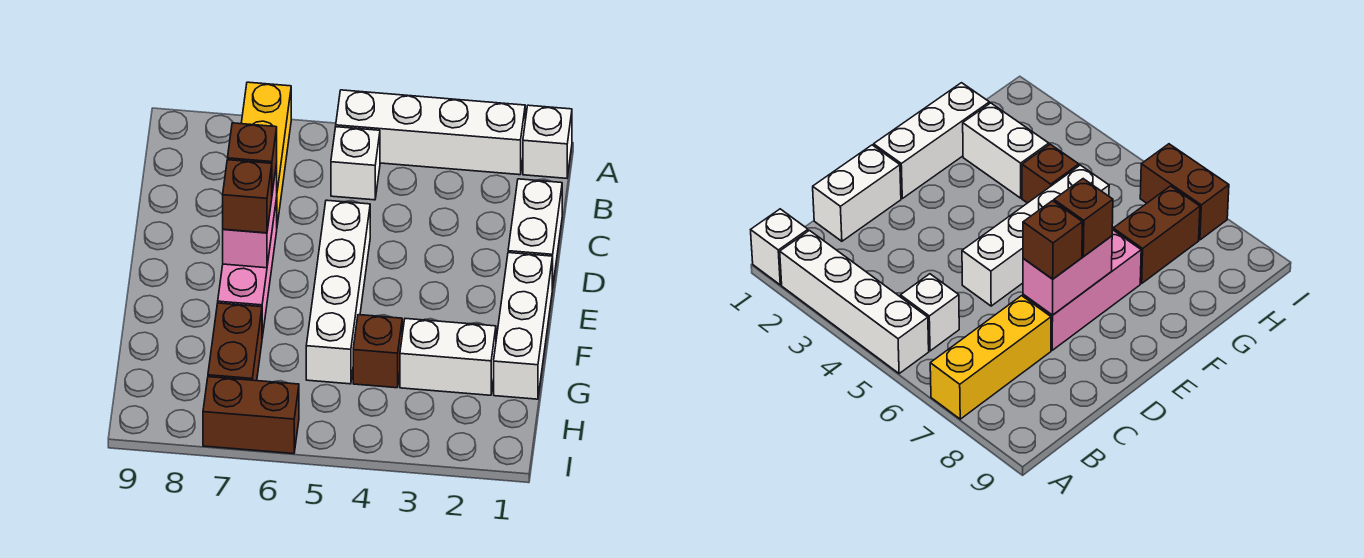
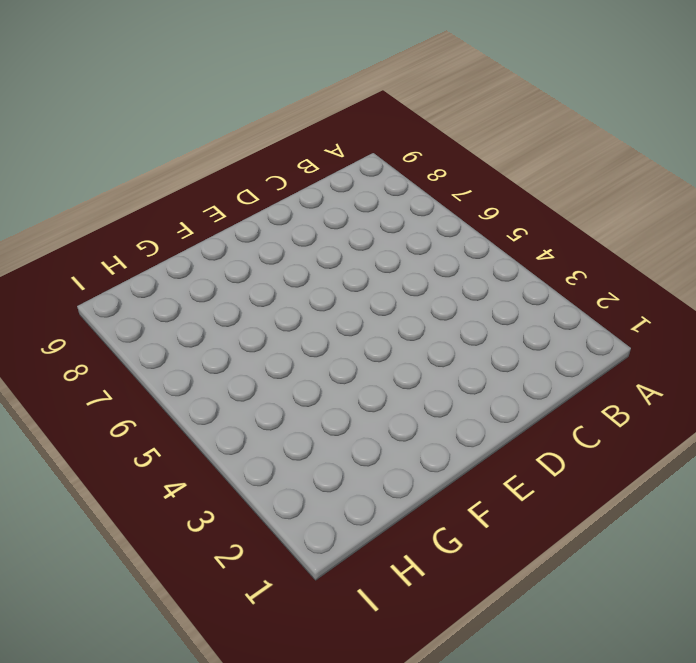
none -> white brick A1 level 1
none -> white brick A2:A5 level 1
none -> yellow brick A7:C7 level 1

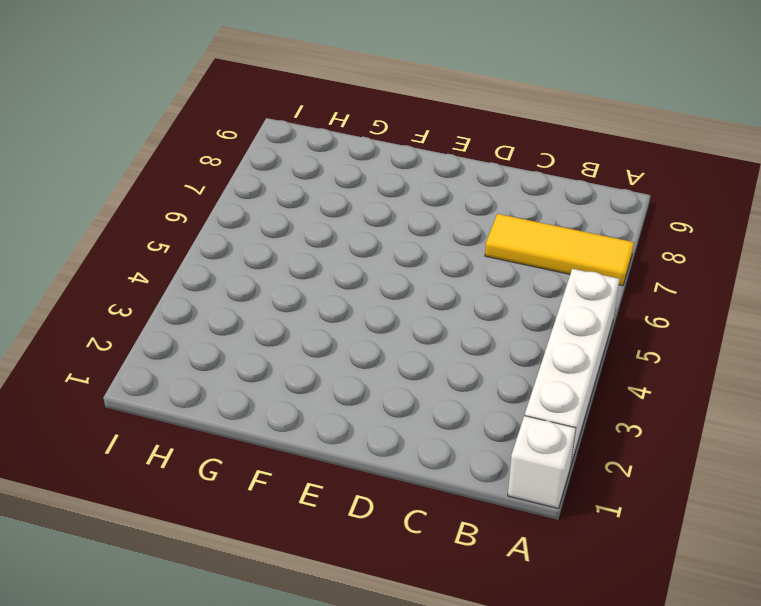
yellow tile A7:C7 level 1 -> yellow brick A7:C7 level 1
none -> white brick B5 level 1
none -> white brick C1:D1 level 1
none -> white brick D5:G5 level 1

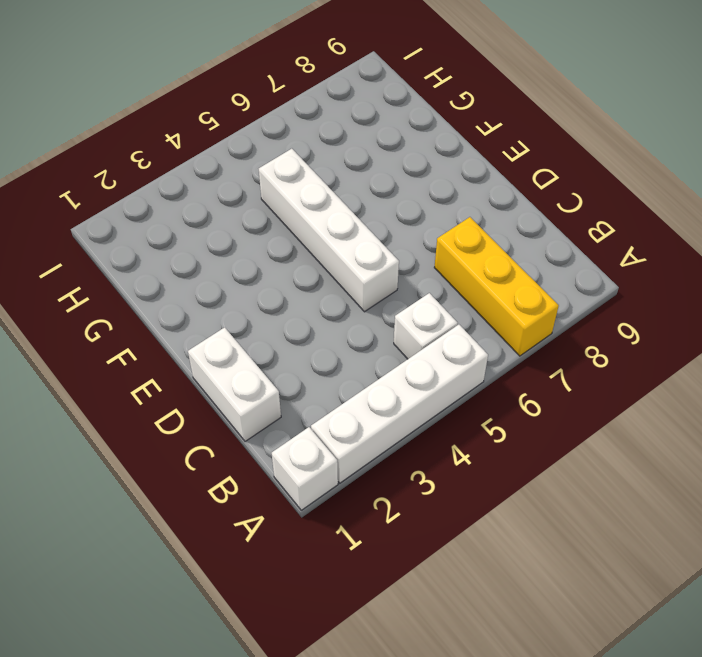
none -> pink brick D7:F7 level 1
none -> white brick E1:G1 level 1
none -> white brick G2:G3 level 1

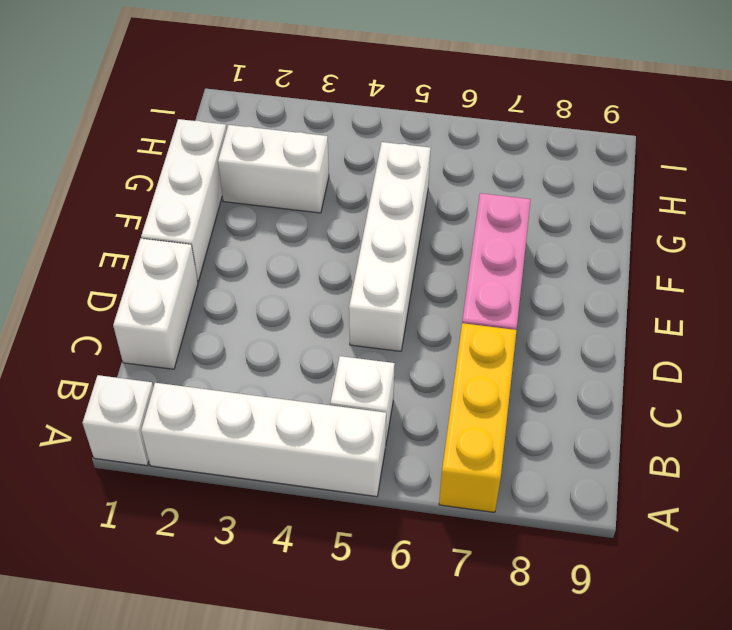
none -> brown brick G4 level 1
none -> brown brick G7:H7 level 1
none -> brown brick I6:I7 level 1

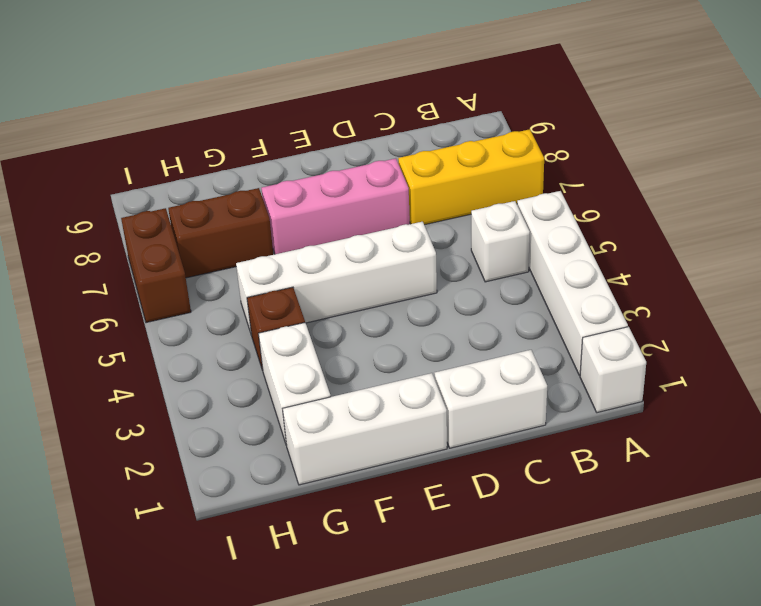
none -> pink brick D7:E7 level 2
none -> brown brick D7 level 3
none -> brown brick E7 level 3

